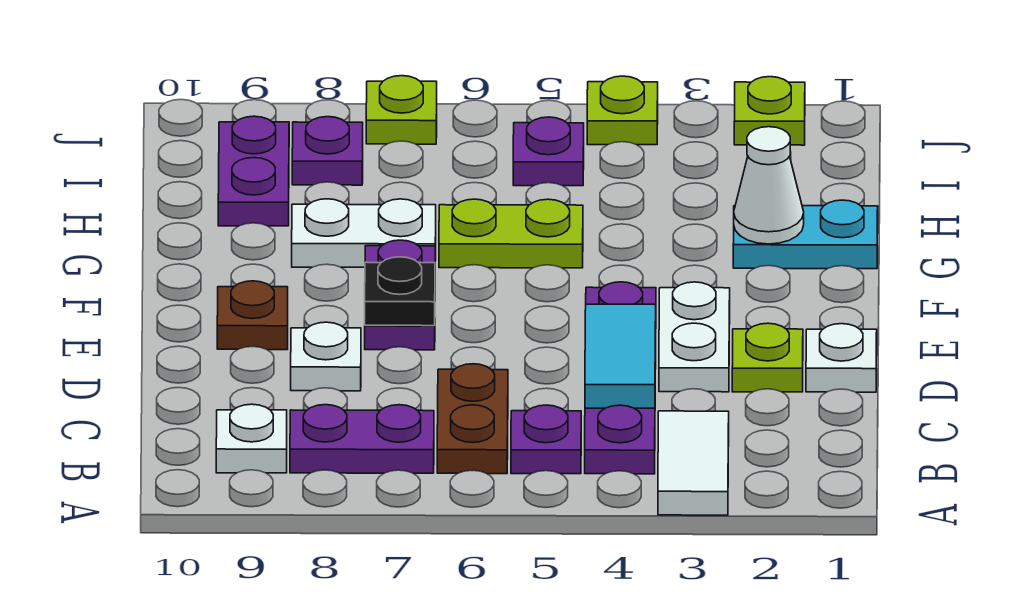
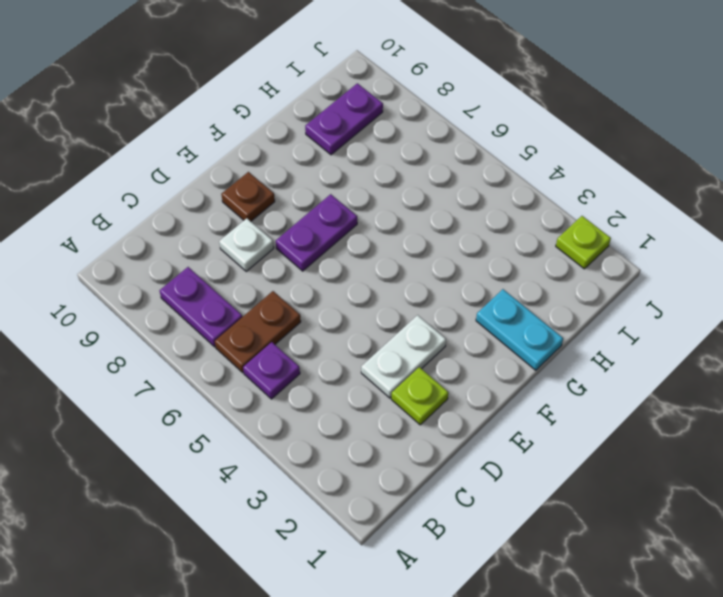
none -> white tile A3:B3 level 1
none -> purple plate B4:E4 level 1
none -> white plate B9 level 1

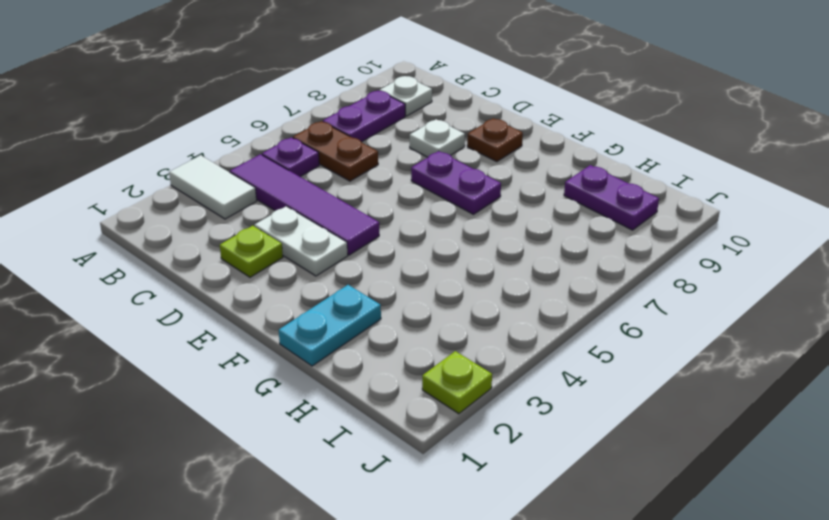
purple tile B4:E4 level 1 -> purple plate B4:E4 level 1
none -> white plate D1 level 1
none -> lime plate G5:G6 level 1
none -> white plate G7:G8 level 1

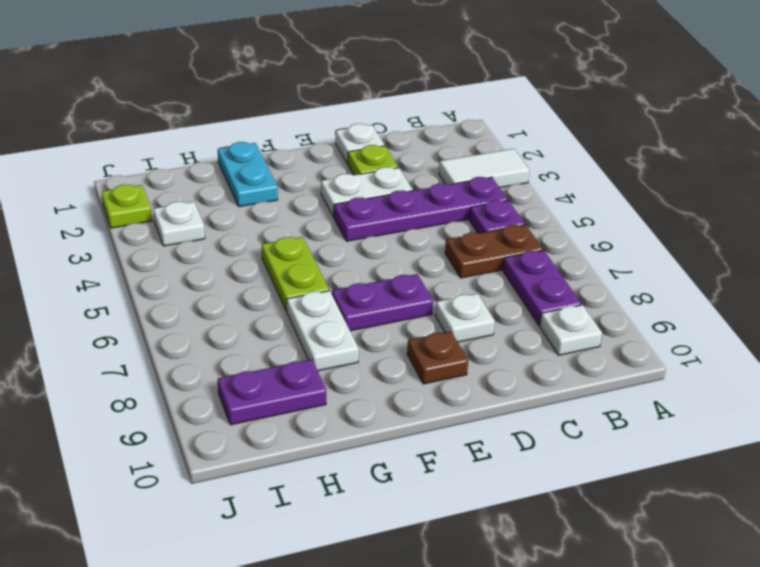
white plate I3 level 1 -> none
none -> purple plate I5 level 1
none -> purple plate I8 level 1
none -> lime plate J4 level 1

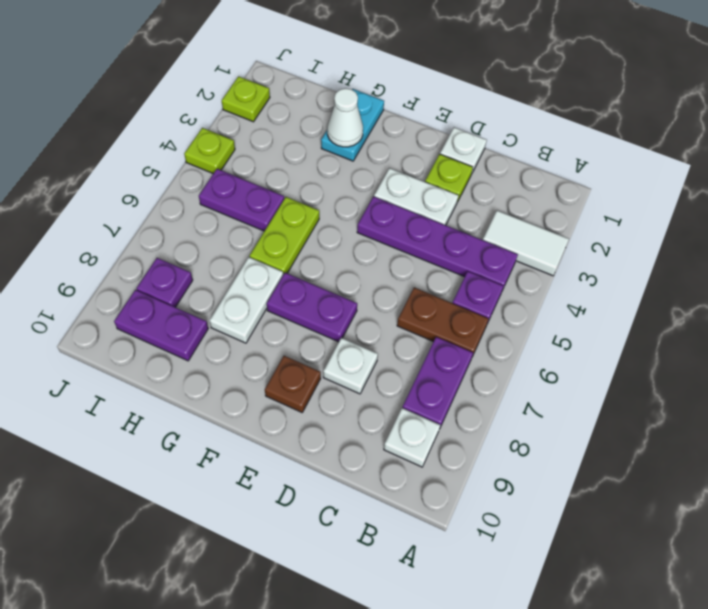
purple plate H5:I5 level 1 -> purple plate I5 level 1
none -> lime plate J7 level 1
none -> cyan tile C4:D4 level 2
none -> black plate E7 level 2

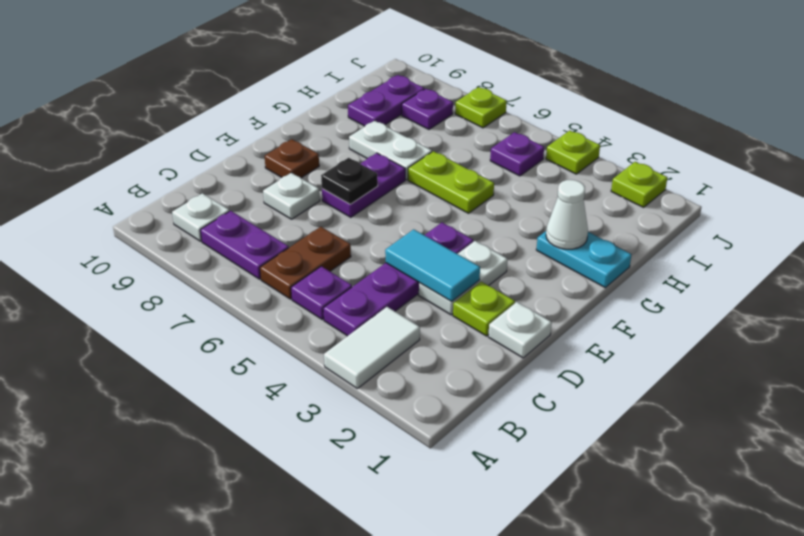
cyan tile D3:D4 level 2 -> cyan tile C4:D4 level 2

